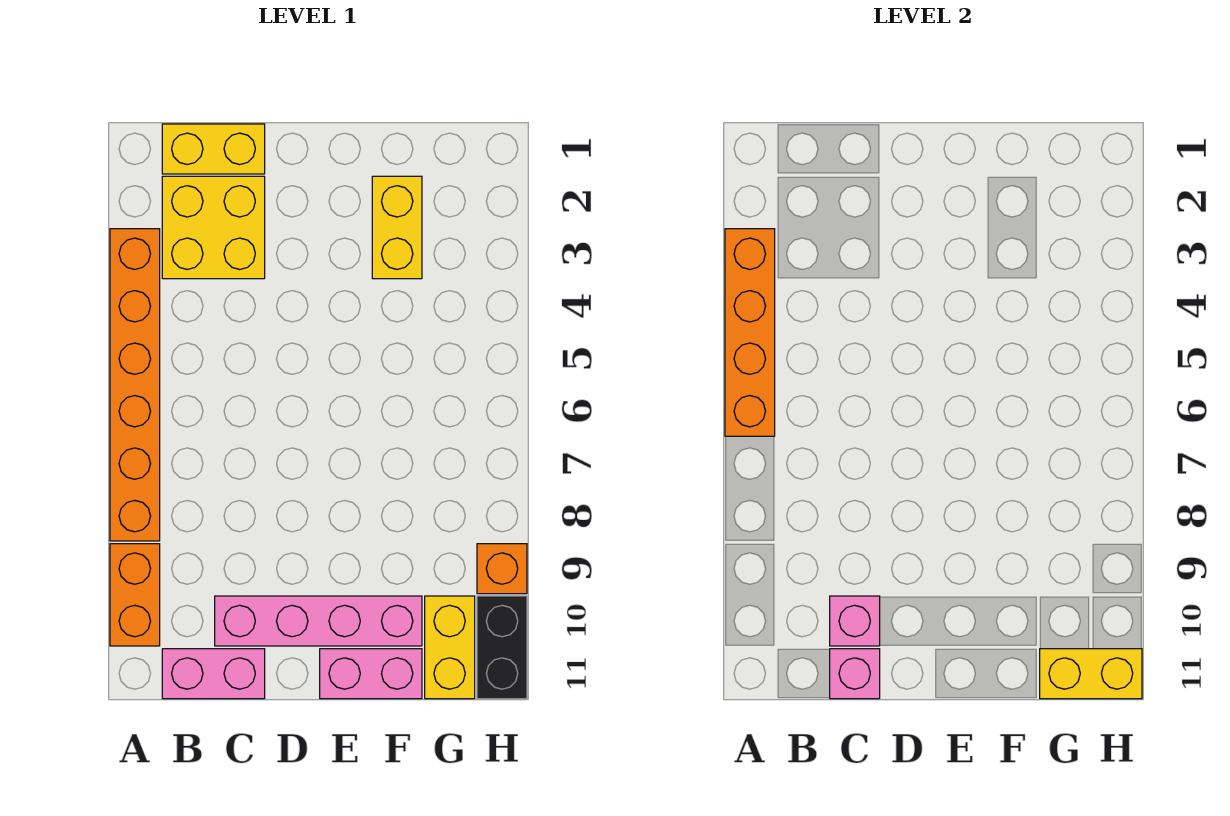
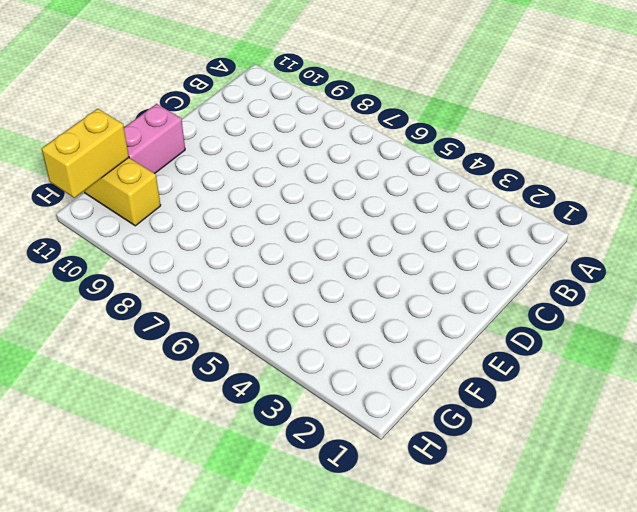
none -> orange brick A3:A8 level 1
none -> orange brick A9:A10 level 1
none -> yellow brick B1:C1 level 1

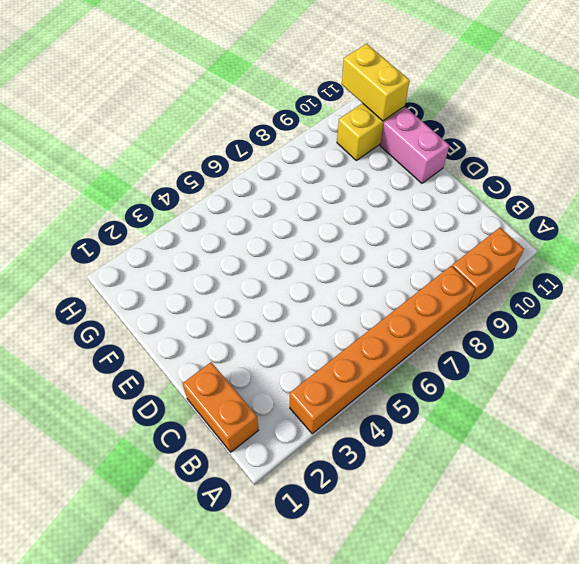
orange brick B1:C1 level 1 -> yellow brick B1:C1 level 1
none -> yellow brick B2:C3 level 1
none -> pink brick B11:C11 level 1
none -> pink brick C10:F10 level 1

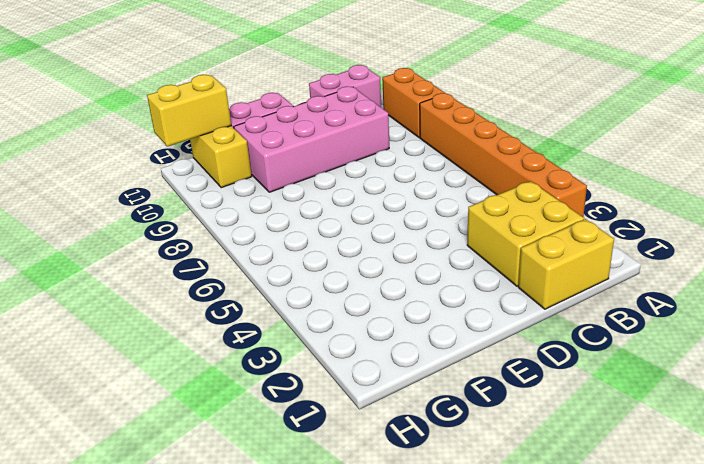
pink brick C9:F10 level 1 -> pink brick C10:F10 level 1
none -> yellow brick F2:F3 level 1
none -> orange brick H9 level 1
none -> black brick H10:H11 level 1

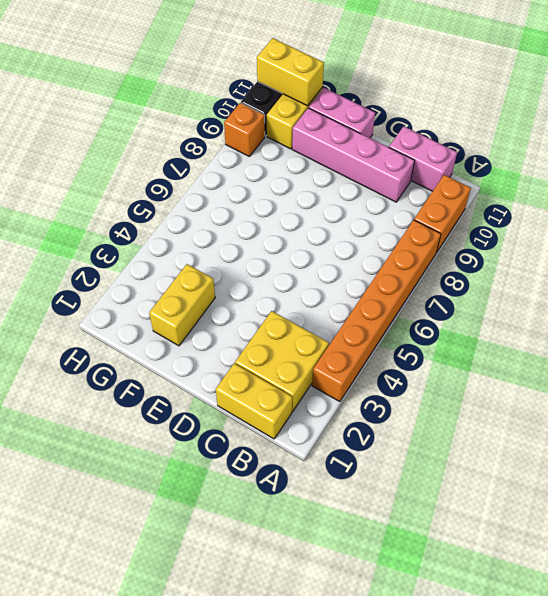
none -> orange brick A3:A6 level 2
none -> pink brick C10 level 2
none -> pink brick C11 level 2

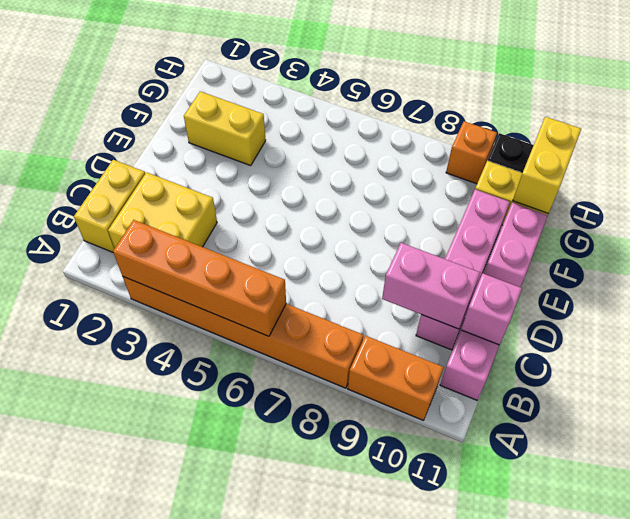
pink brick C9:C10 level 2 -> pink brick C10 level 2

